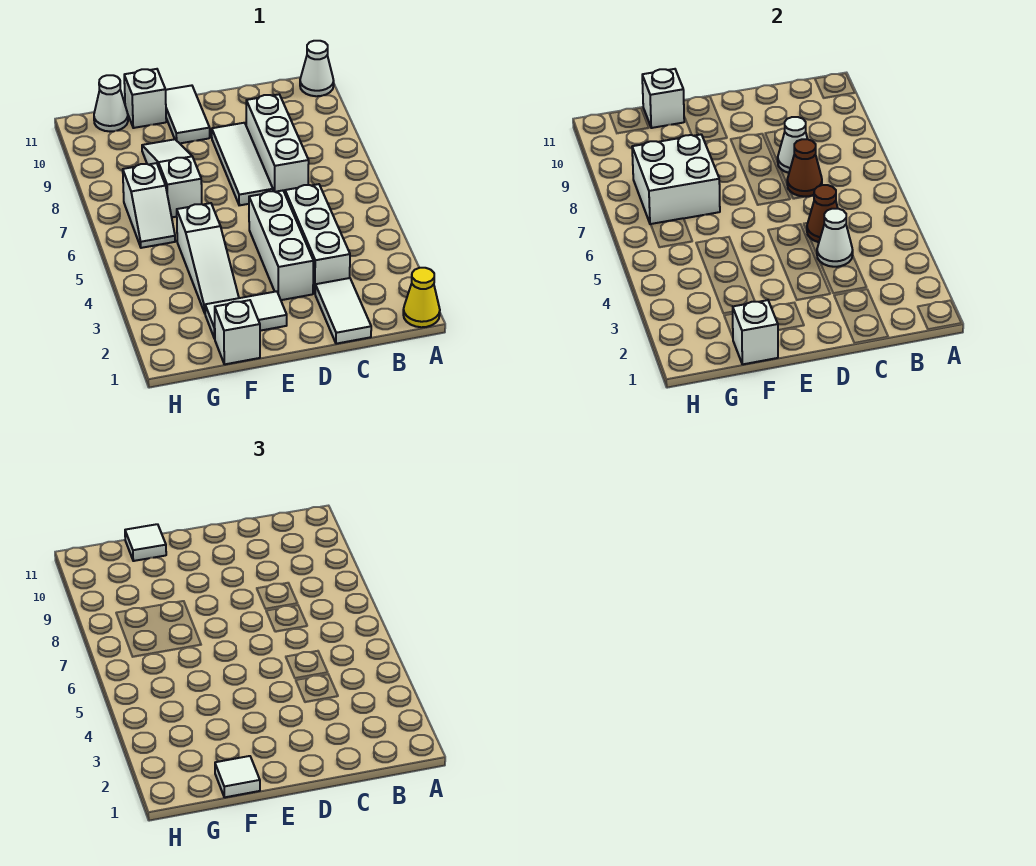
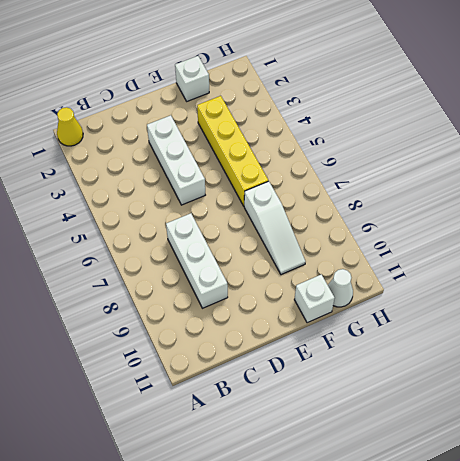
yellow brick F3:F6 level 1 -> white slope F3:F5 level 1 top 5
none -> white cone A11 level 1
none -> white tile C1:C2 level 1
none -> white brick C3:C5 level 1

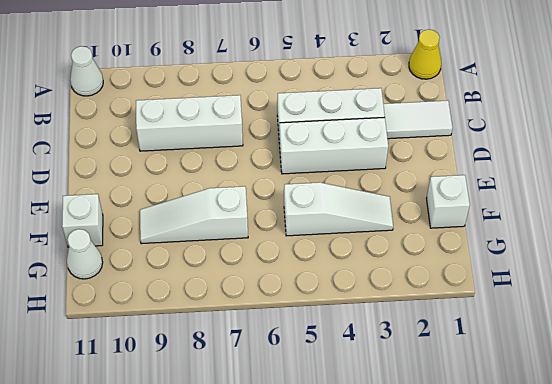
none -> white tile D7:D9 level 1
none -> white tile E2:F2 level 1
none -> white tile E10:E11 level 1

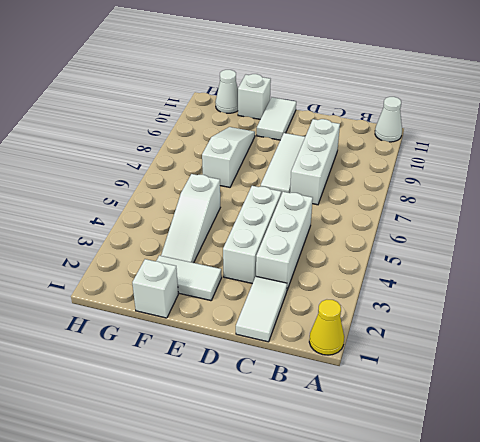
none -> white slope G6:G7 level 1 top 7
none -> white cone C4 level 2
none -> brown cone C5 level 2

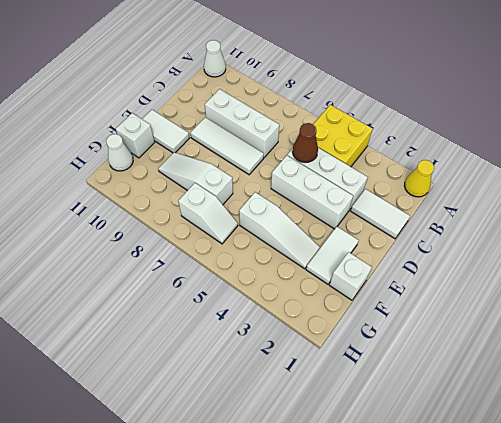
yellow brick A4:B5 level 1 -> none
none -> white cone C4 level 2
none -> brown cone C7 level 2
none -> white cone C8 level 2

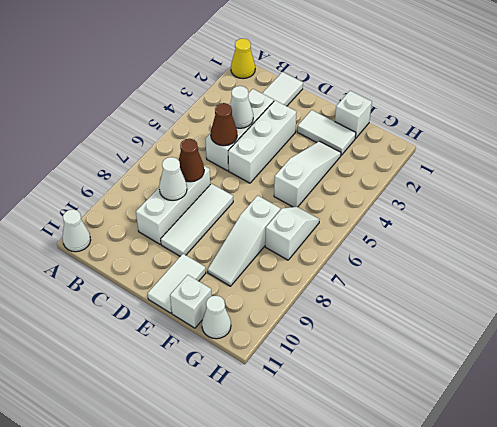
none -> white brick F1 level 2
none -> white brick F7:G8 level 2
none -> white brick F11 level 2

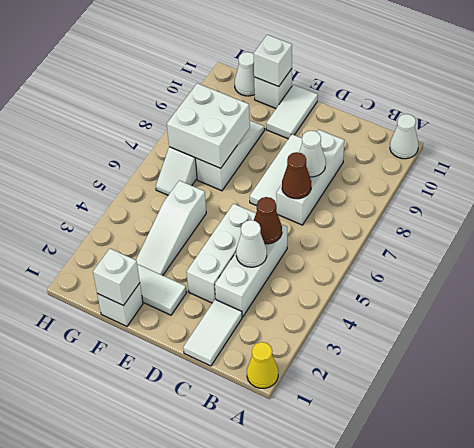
none -> white tile F1 level 3
none -> white tile F11 level 3

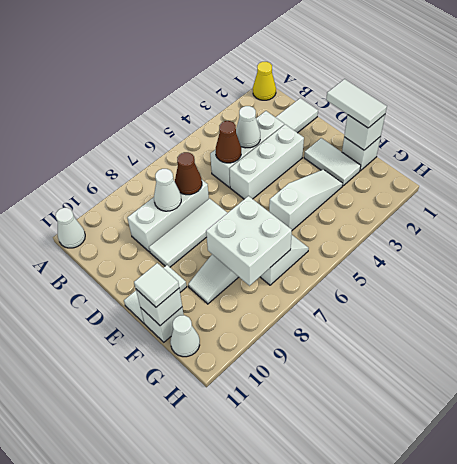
white tile E1:F1 level 3 -> white tile F1 level 3

